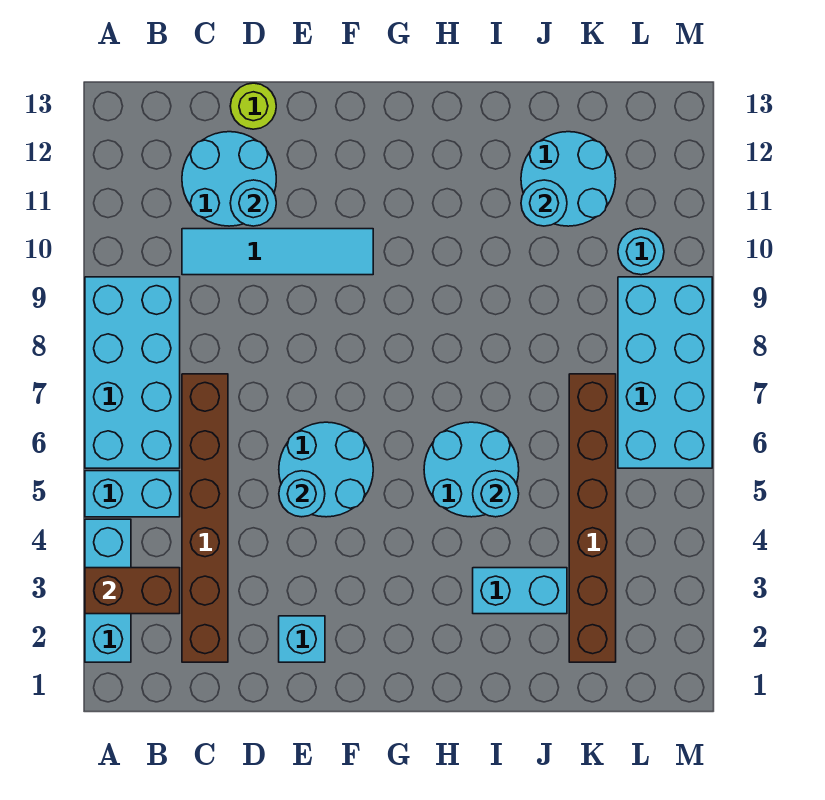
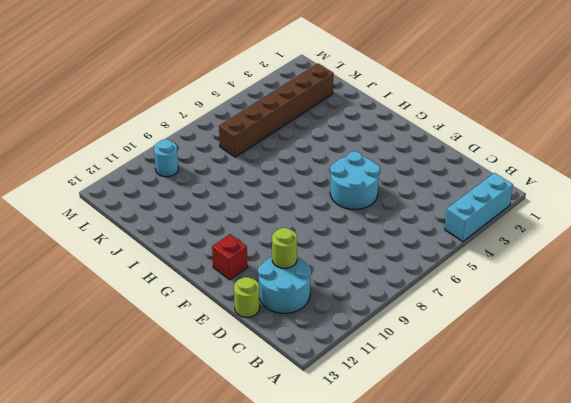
lime round brick D11 level 2 -> cyan round brick D11 level 2
red brick F12 level 1 -> none
none -> cyan brick A5:B5 level 1
none -> cyan brick A6:B9 level 1
none -> brown brick C2:C7 level 1

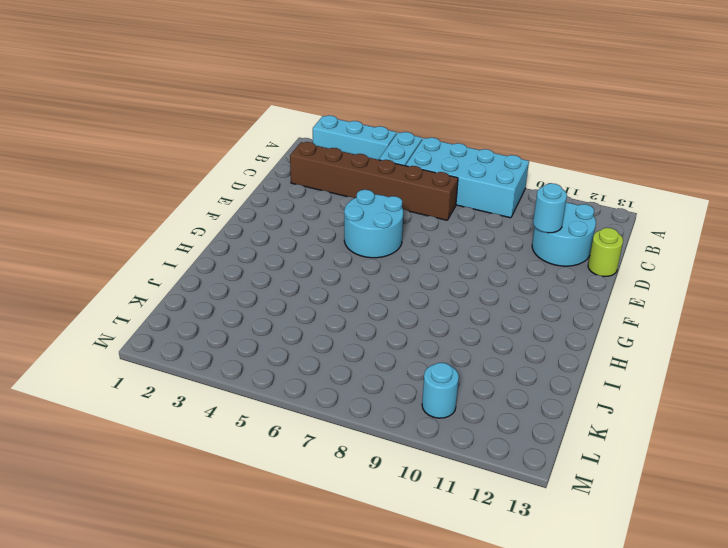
none -> cyan tile C10:F10 level 1
none -> cyan brick E2 level 1
none -> cyan round brick H5:I6 level 1

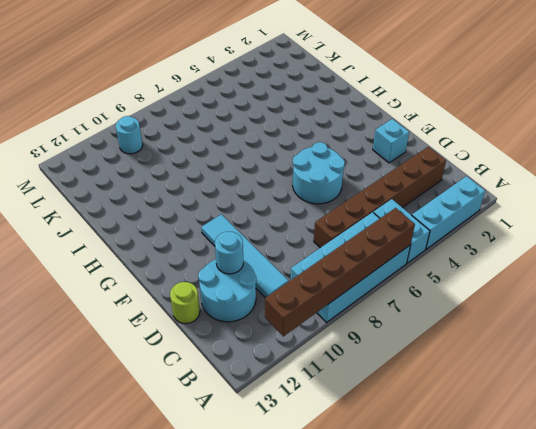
brown brick A6:A11 level 2 -> brown brick K2:K7 level 1
none -> cyan round brick H5:I6 level 1
none -> cyan brick I3:J3 level 1
none -> cyan round brick J11:K12 level 1

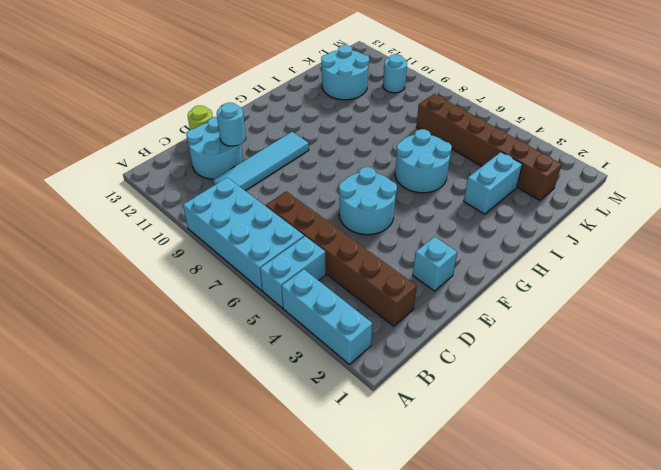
none -> cyan brick L6:M9 level 1
none -> brown brick A3:B3 level 2
none -> cyan round brick E5 level 2

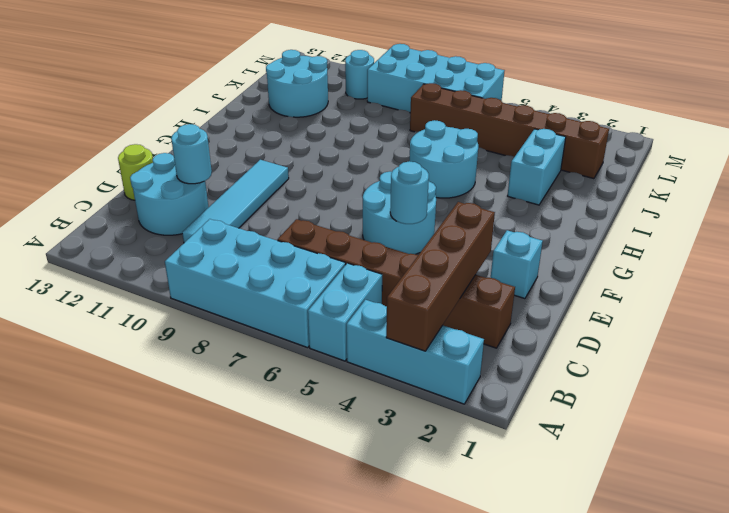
brown brick A3:D3 level 2 -> brown brick A3:B3 level 2
none -> cyan round brick I5 level 2
none -> cyan round brick J11 level 2

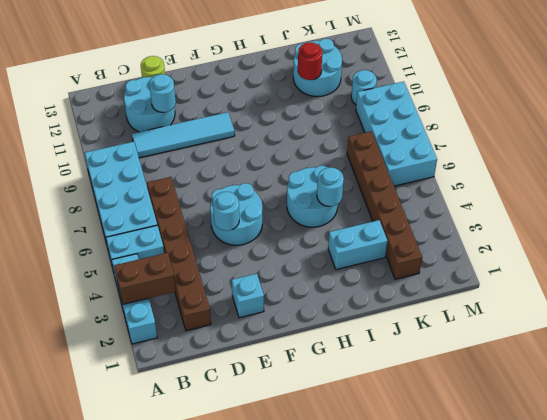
red round brick J11 level 2 -> cyan round brick J11 level 2

